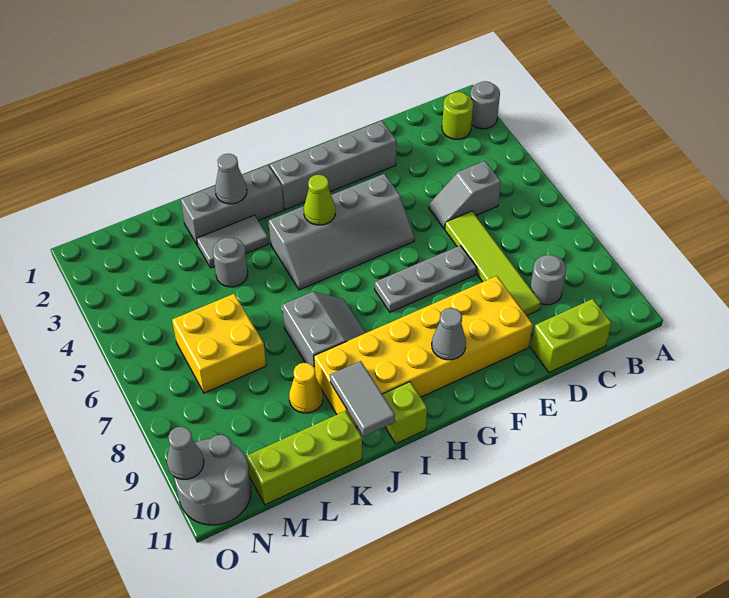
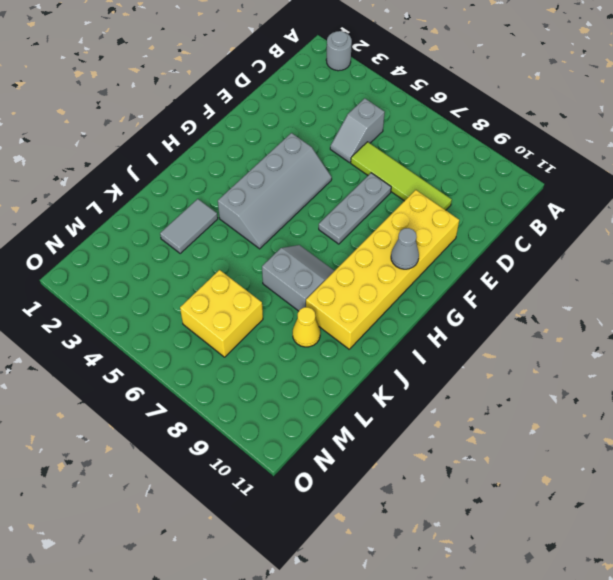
none -> lime round brick B2 level 1
none -> grey round brick C9 level 1
none -> lime brick C11:D11 level 1

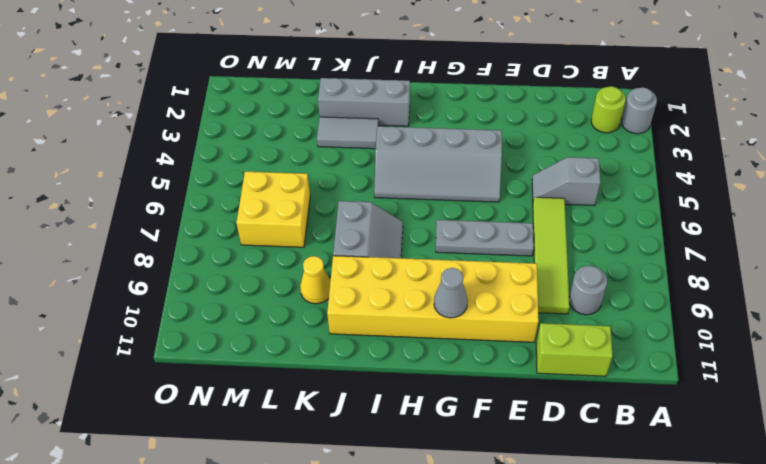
none -> grey brick E2:H2 level 1
none -> lime brick I11 level 1
none -> grey round brick K4 level 1

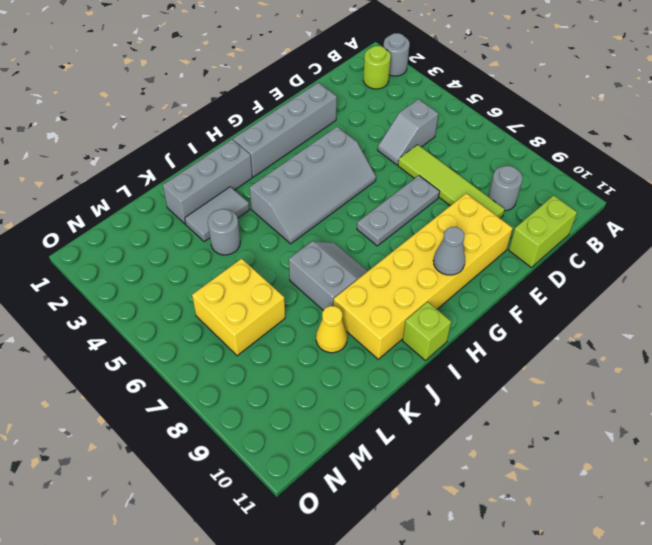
none -> lime brick K11:M11 level 1
none -> grey round brick N10:O11 level 1
none -> lime cone H4 level 2

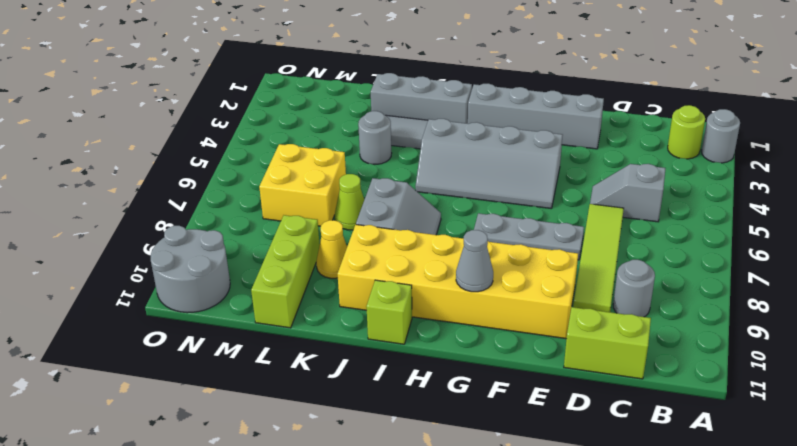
lime cone K7 level 1 -> lime cone H4 level 2
lime brick L9:L11 level 1 -> lime brick K11:M11 level 1
none -> grey cone J2 level 2
none -> grey tile J10:J11 level 2
none -> grey cone O10 level 2

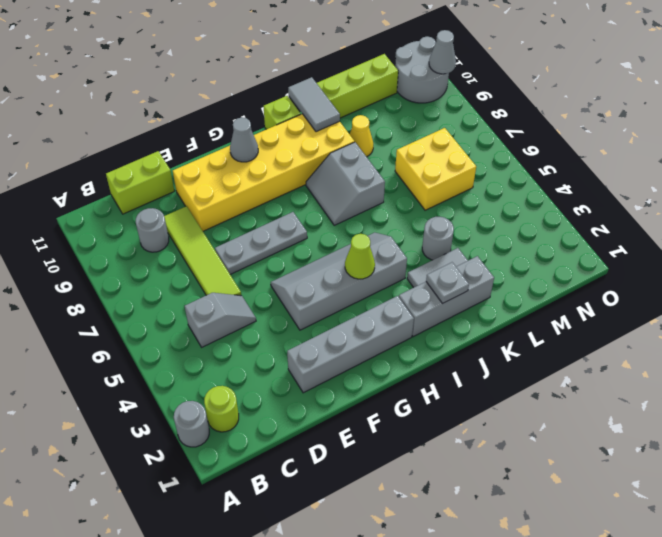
grey plate J2 level 2 -> grey cone J2 level 2

